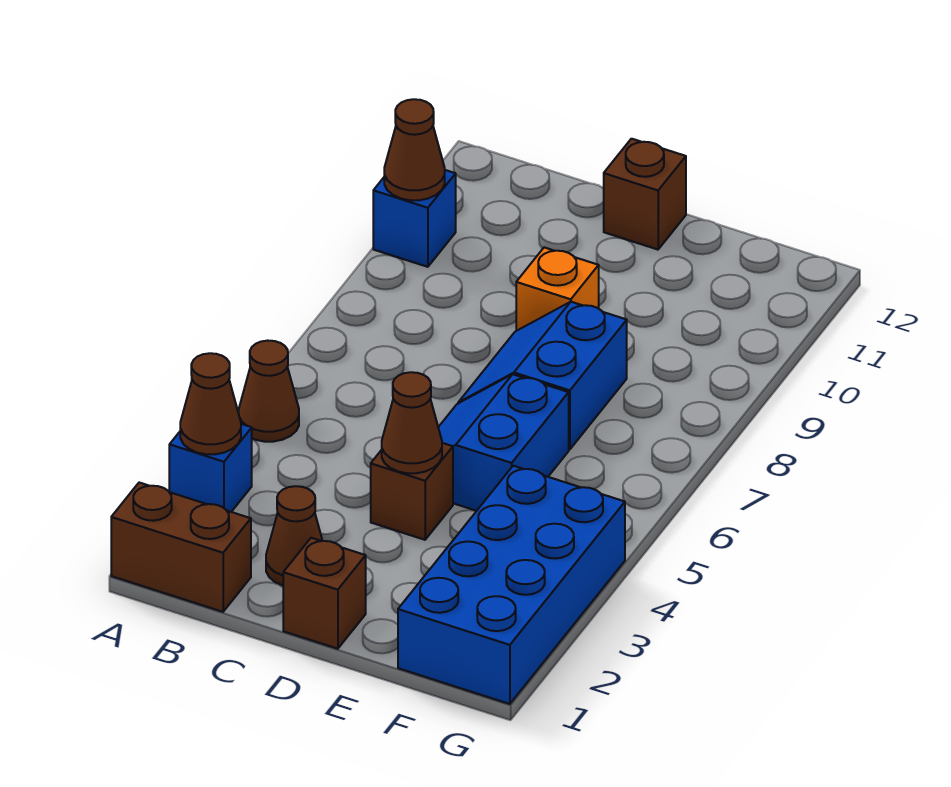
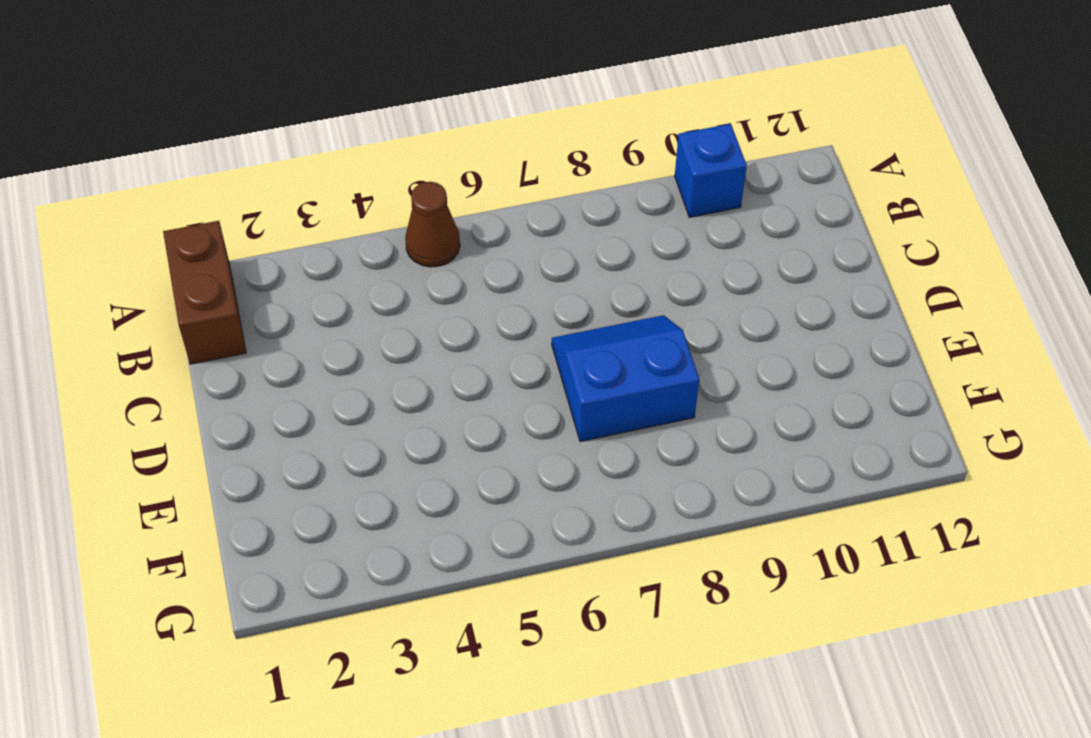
none -> blue brick A3 level 1
none -> brown cone C2 level 1
none -> brown brick D1 level 1

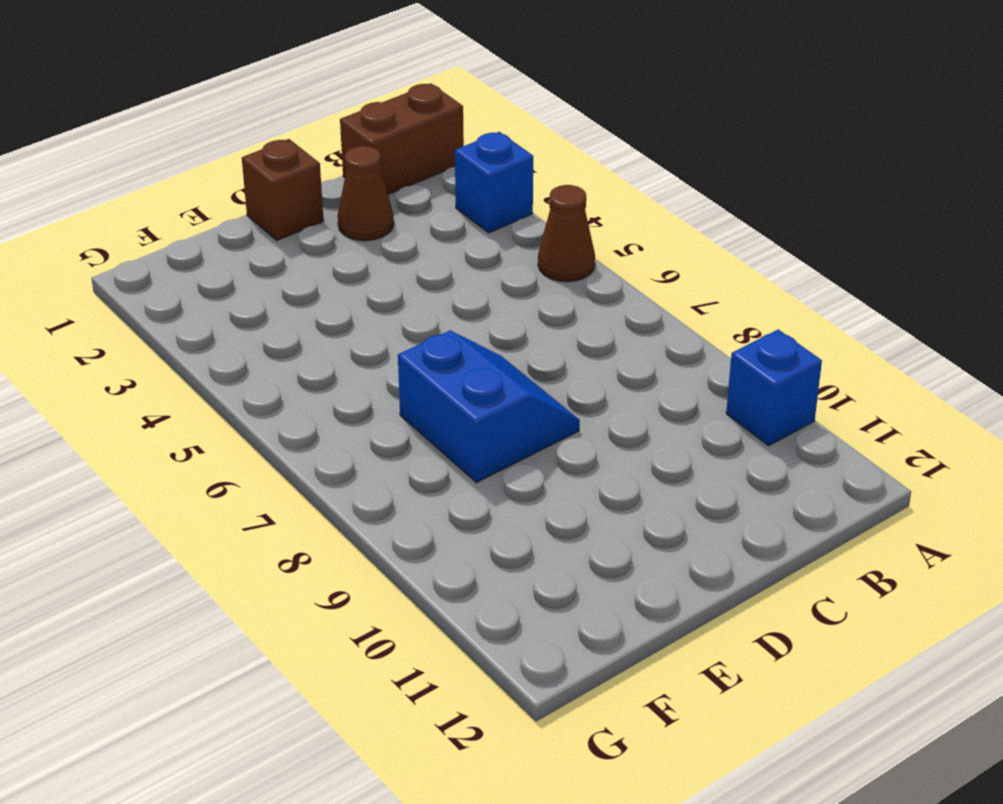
none -> brown brick D4 level 1
none -> blue slope D5:E6 level 1 top E
none -> orange brick D9 level 1

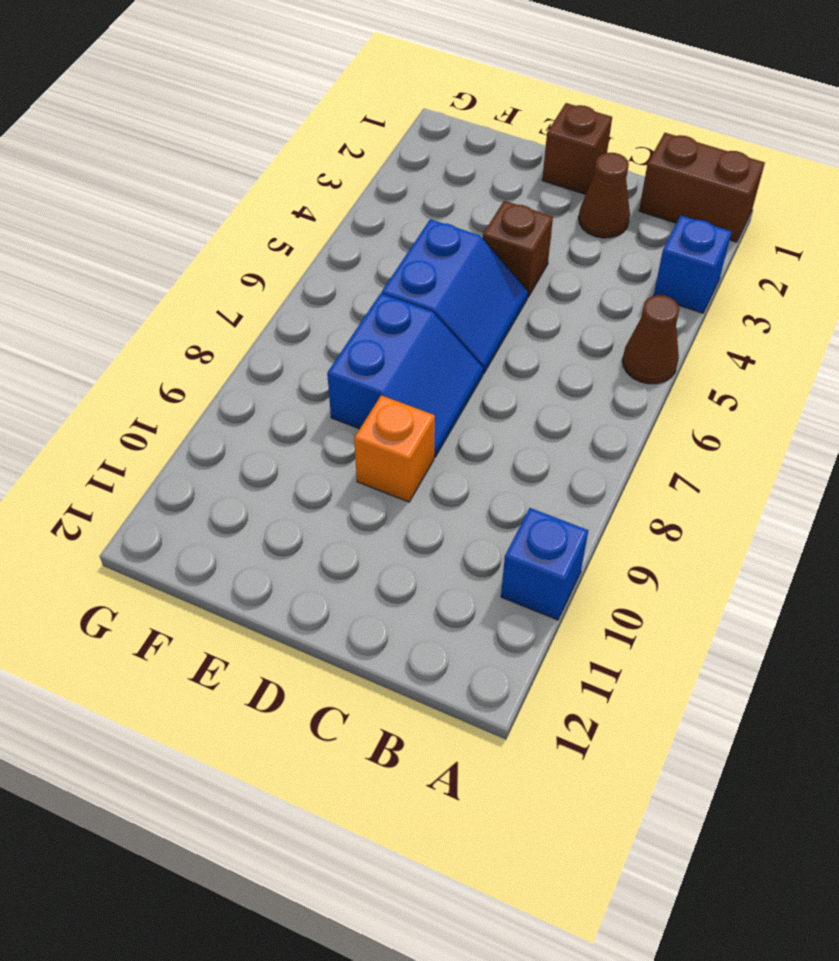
none -> brown brick D12 level 1
none -> blue brick F1:G4 level 1
none -> brown cone A3 level 2

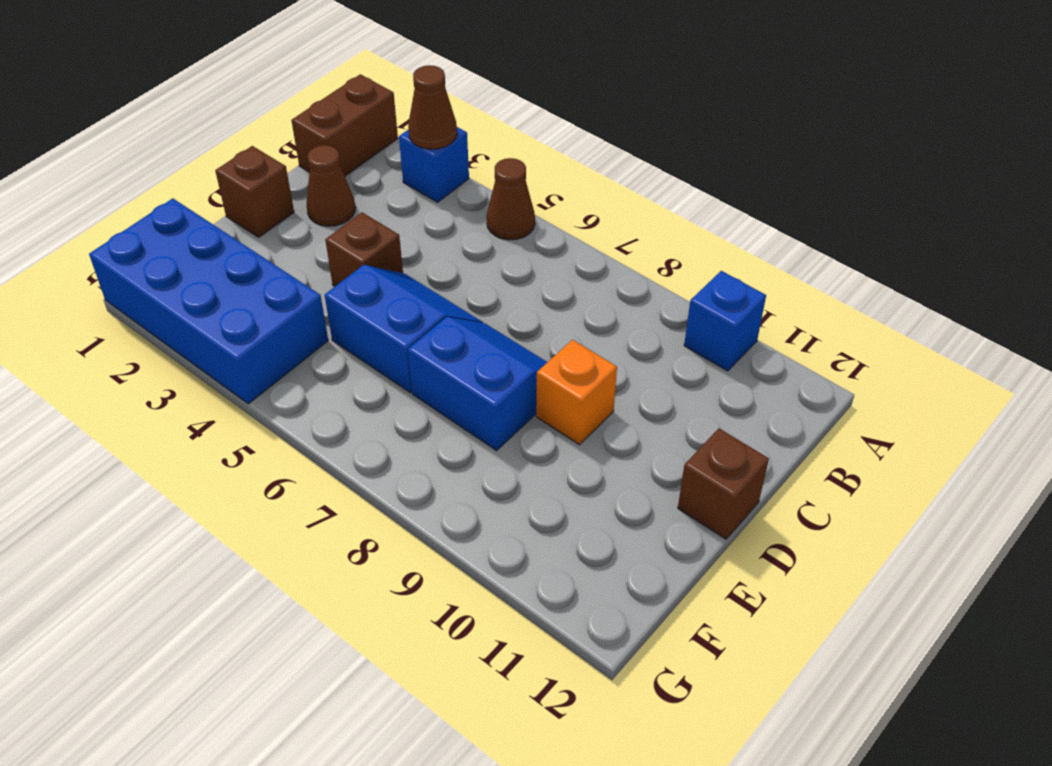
none -> brown cone A10 level 2
none -> brown cone D4 level 2

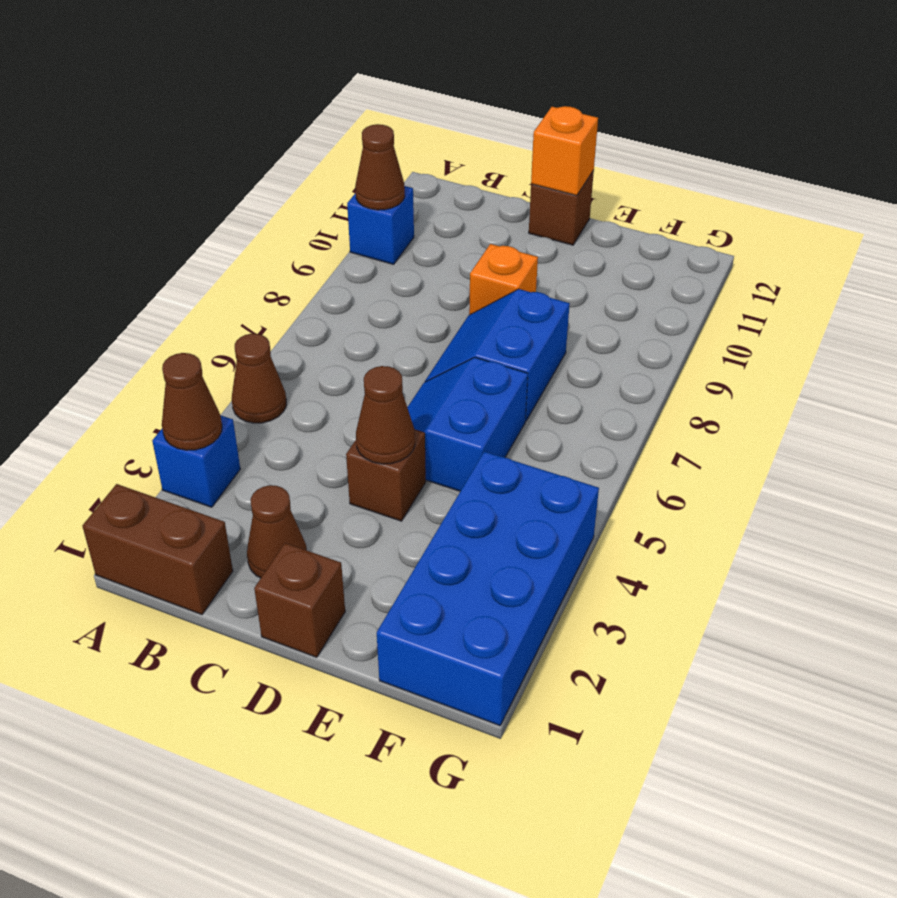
orange brick D12 level 2 -> none

